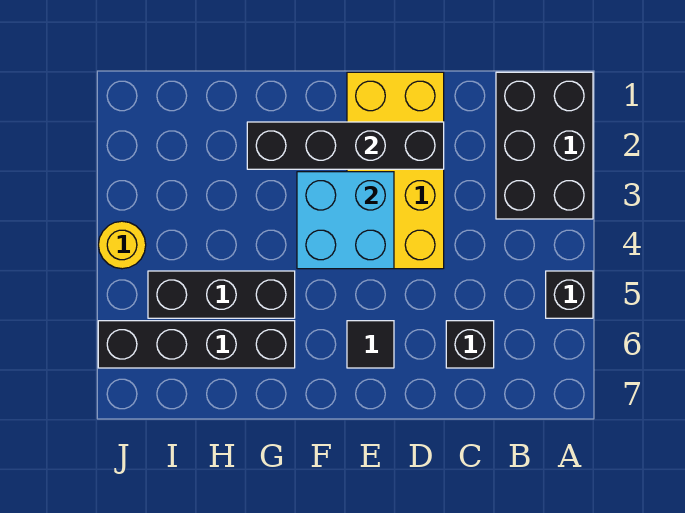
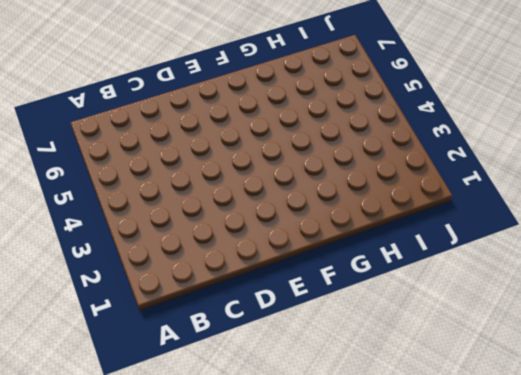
none -> black brick A1:B3 level 1
none -> black brick A5 level 1

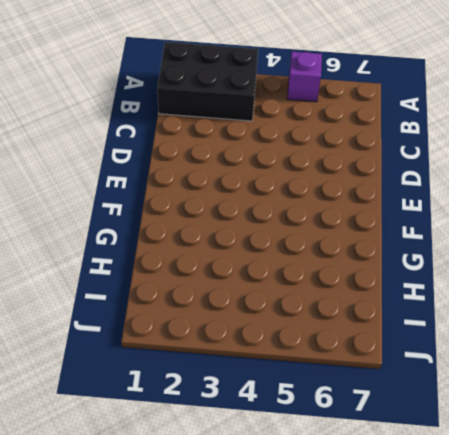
purple brick A5 level 1 -> black brick A5 level 1
none -> black brick C6 level 1
none -> yellow brick D1:E4 level 1

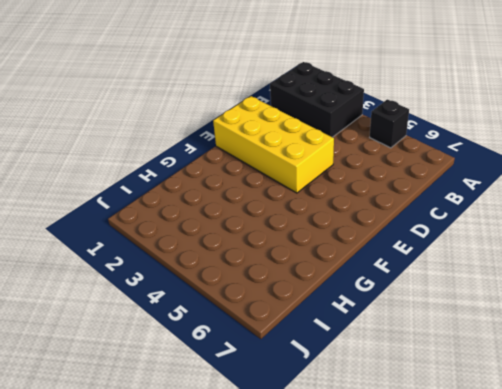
none -> black brick C6 level 1
none -> black tile E6 level 1

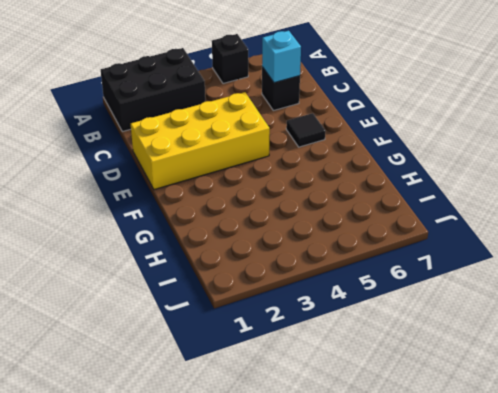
cyan brick C6 level 2 -> none
none -> black brick G5:I5 level 1
none -> black brick G6:J6 level 1

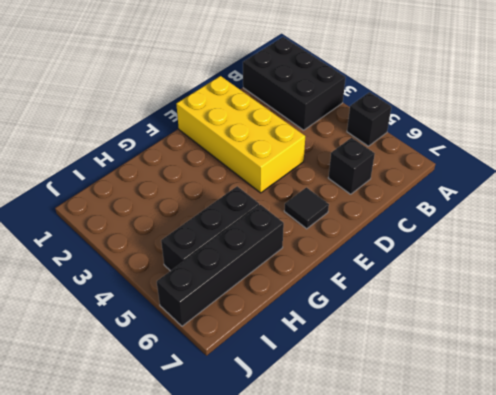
none -> yellow round brick J4 level 1
none -> black brick D2:G2 level 2

